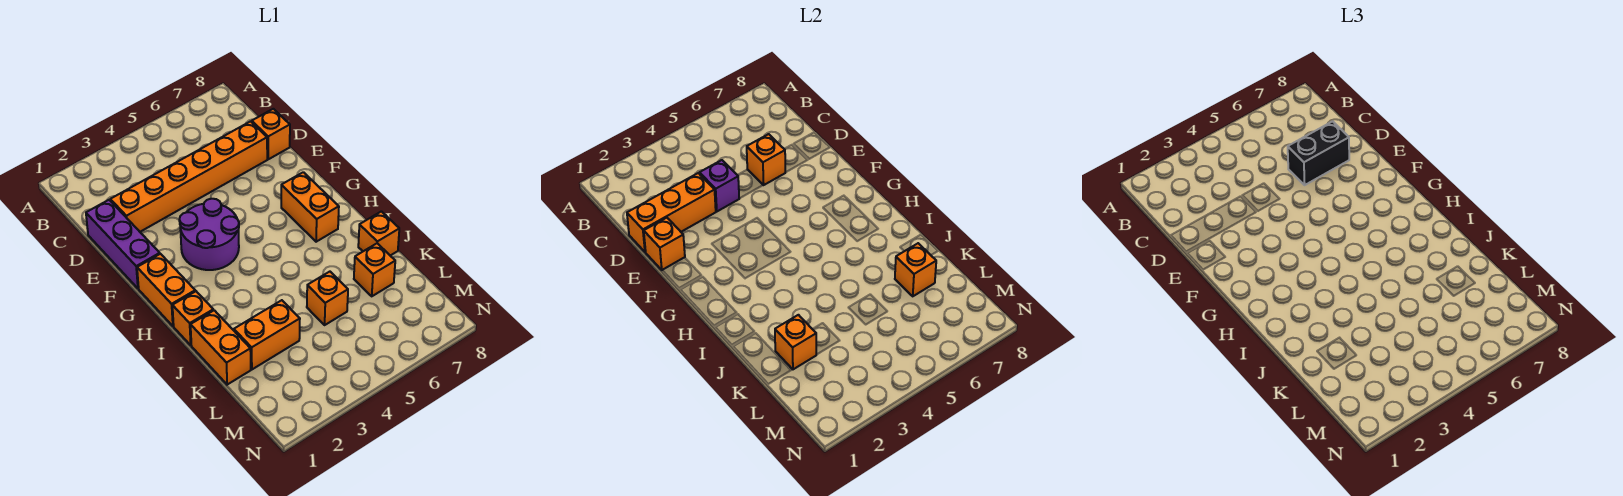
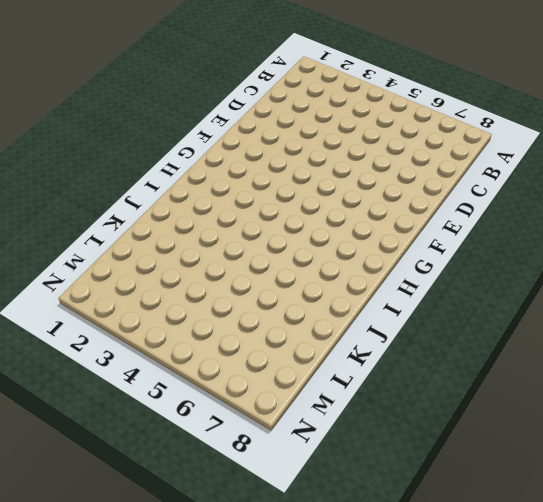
none -> purple brick D1:F1 level 1
none -> orange brick D2:D7 level 1
none -> orange brick D8 level 1

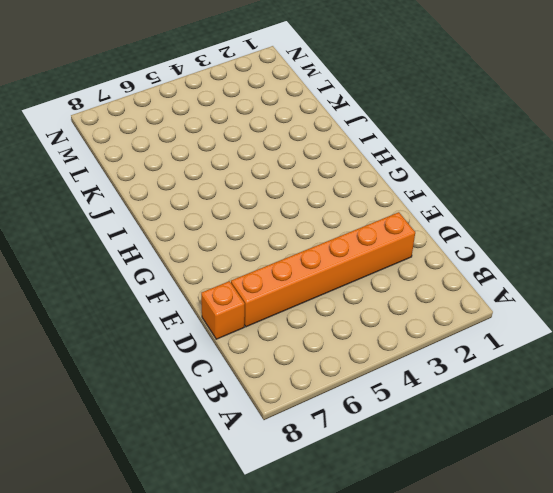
none -> purple brick D1:F1 level 1
none -> purple round brick F3:G4 level 1
none -> orange brick G1:H1 level 1

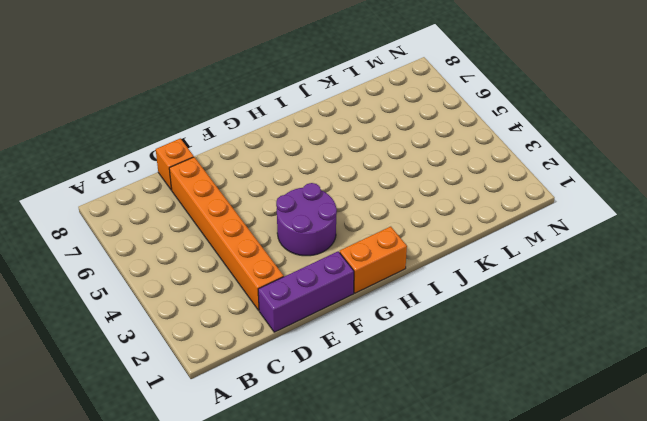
none -> orange brick G7:H7 level 1
none -> orange brick I1 level 1
none -> orange brick J1:K1 level 1

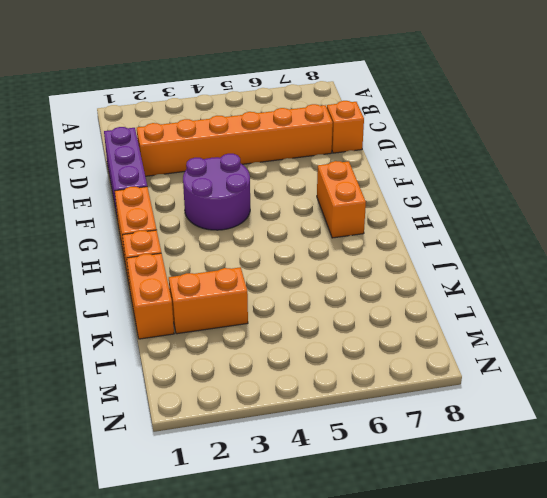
none -> orange brick J8 level 1
none -> orange brick K5 level 1
none -> orange brick K7 level 1

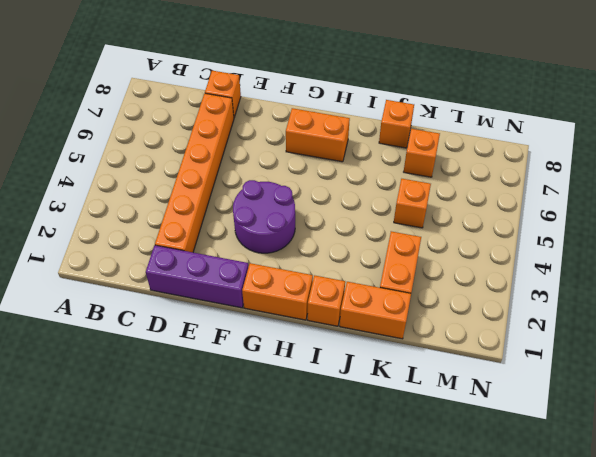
none -> orange brick D1:D3 level 2
none -> purple brick D4 level 2
none -> orange brick D6 level 2

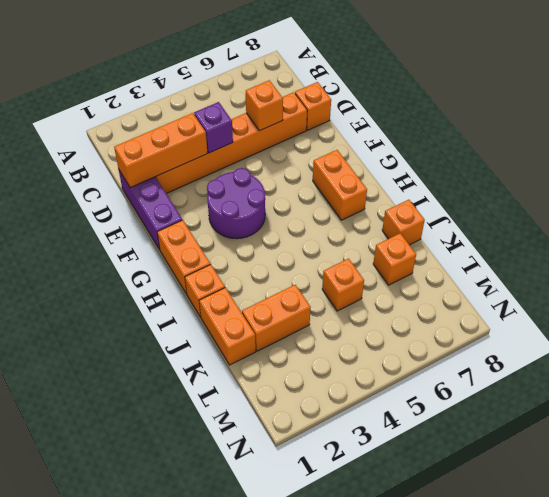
none -> orange brick E1 level 2
none -> orange brick K2 level 2
none -> orange brick K7 level 2

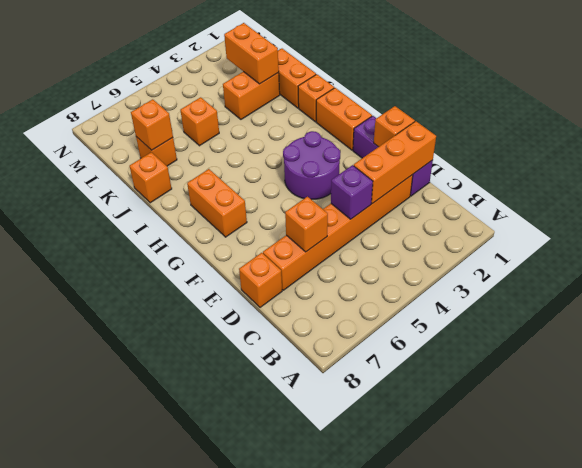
orange brick K2:L2 level 2 -> orange brick K2 level 2
none -> black brick D6:D7 level 3

